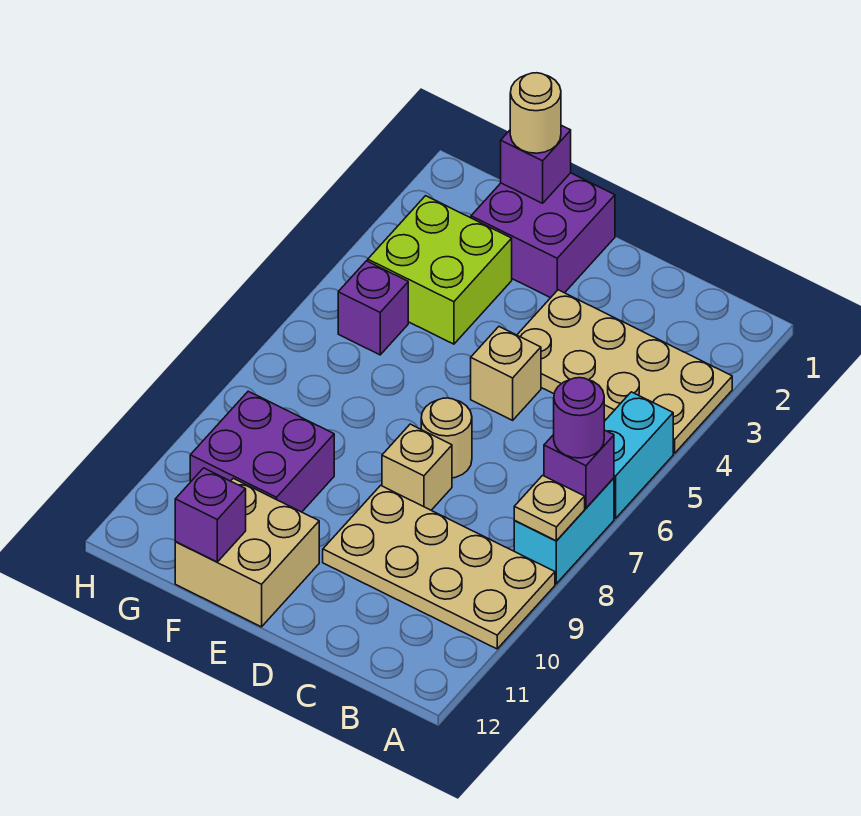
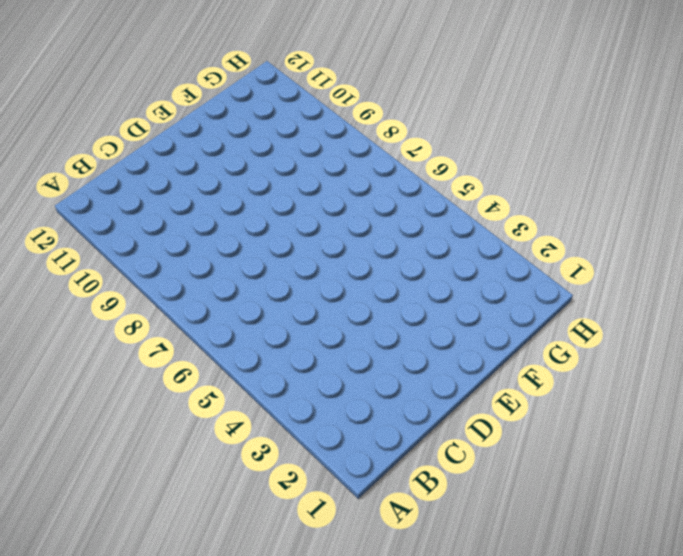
none -> tan plate A3:D4 level 1
none -> cyan brick A5:A6 level 1
none -> cyan brick A7:A8 level 1

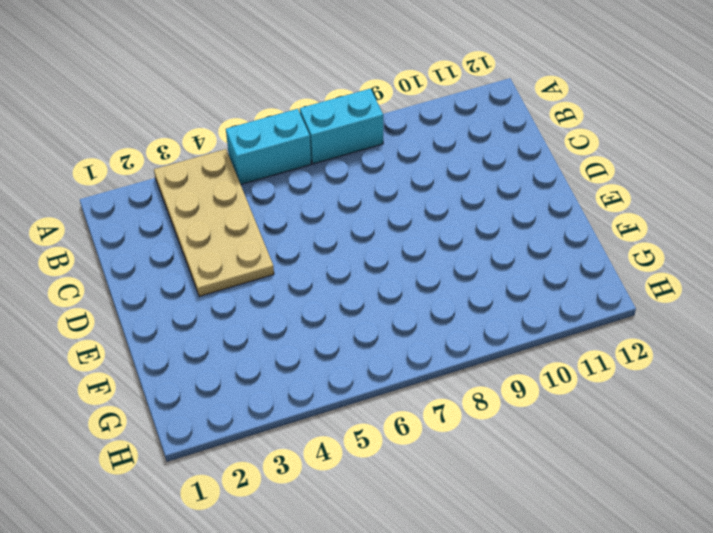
none -> tan plate A9:D10 level 1
none -> tan brick D5 level 1
none -> tan round brick D7 level 1

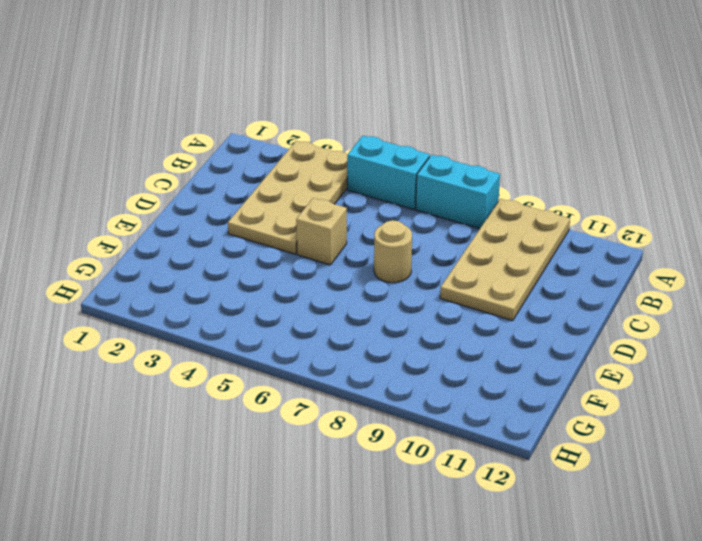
none -> tan brick D8 level 1
none -> purple brick E1:F2 level 1
none -> tan brick E11:F12 level 1

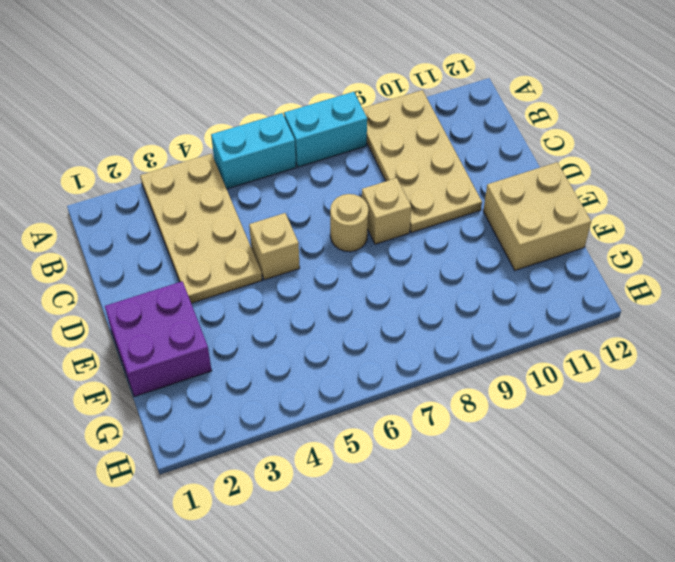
none -> lime brick F3:G4 level 1
none -> purple brick F9:G10 level 1
none -> purple brick G5 level 1

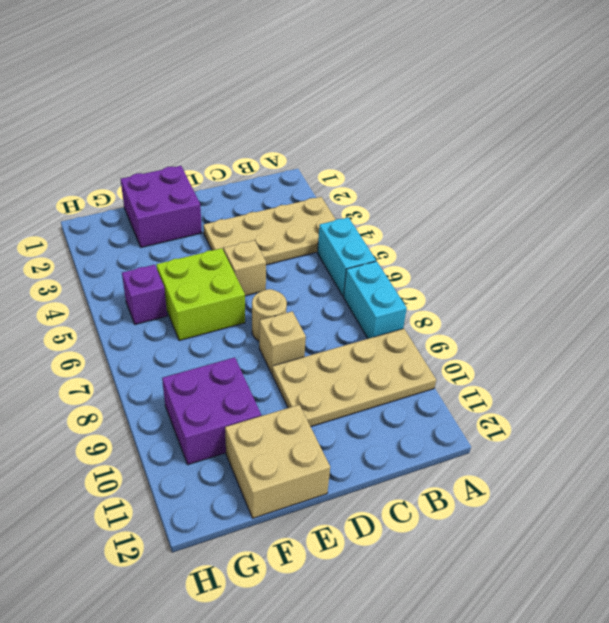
lime brick E5:F6 level 1 -> lime brick F3:G4 level 1
none -> purple brick A7 level 2
none -> tan plate A8 level 2
none -> purple brick F1 level 2

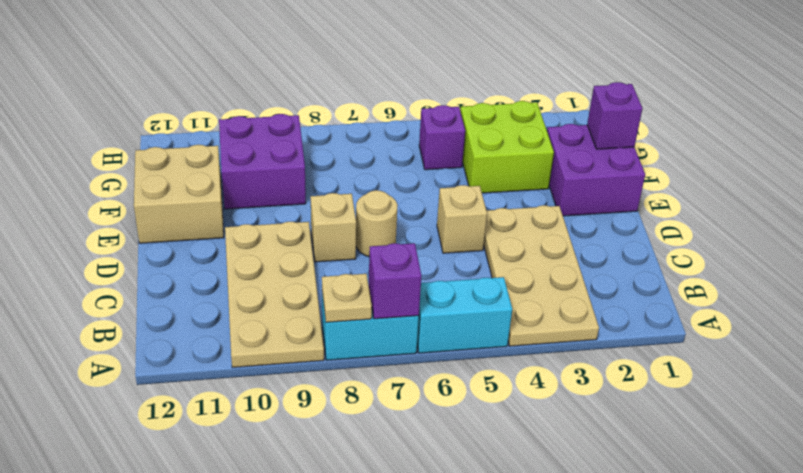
none -> purple brick F12 level 2
none -> purple round brick A7 level 3
none -> tan round brick F1 level 3

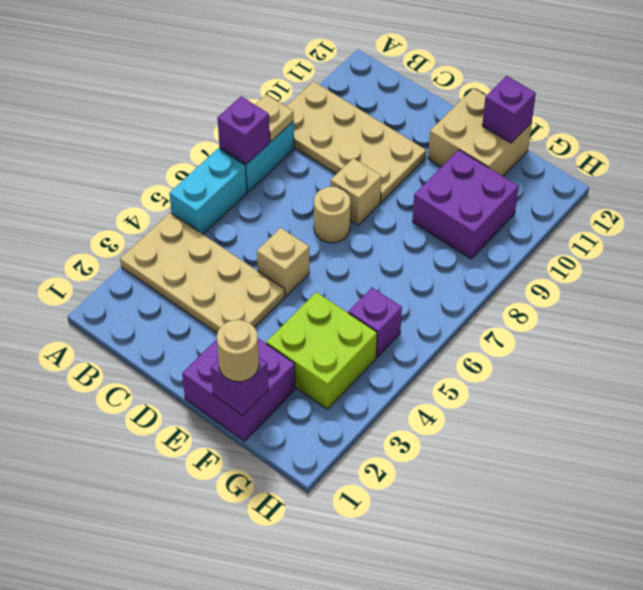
none -> purple round brick A7 level 3

